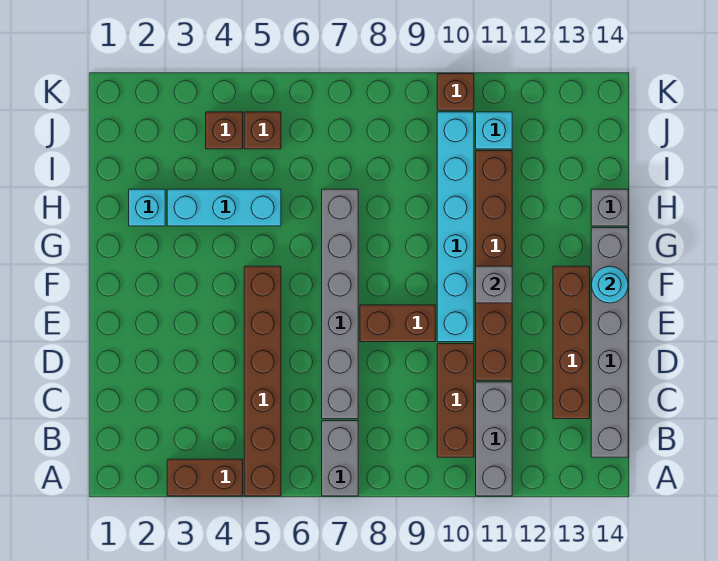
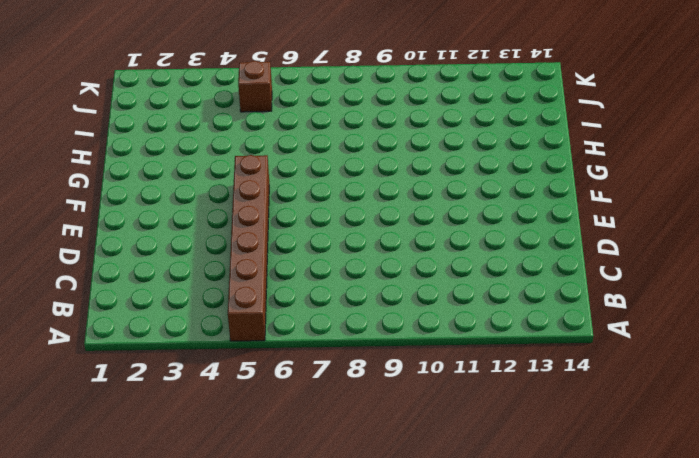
none -> brown brick A3:A4 level 1
none -> grey brick A7:B7 level 1
none -> grey brick A11:C11 level 1

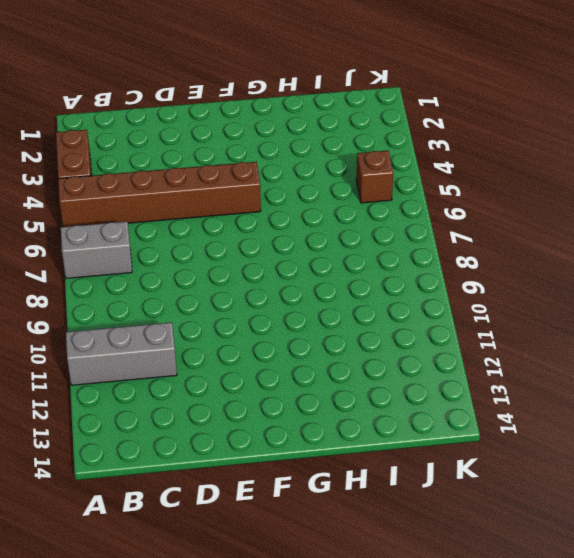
none -> brown brick B10:D10 level 1
none -> grey brick B14:G14 level 1
none -> grey brick C7:H7 level 1

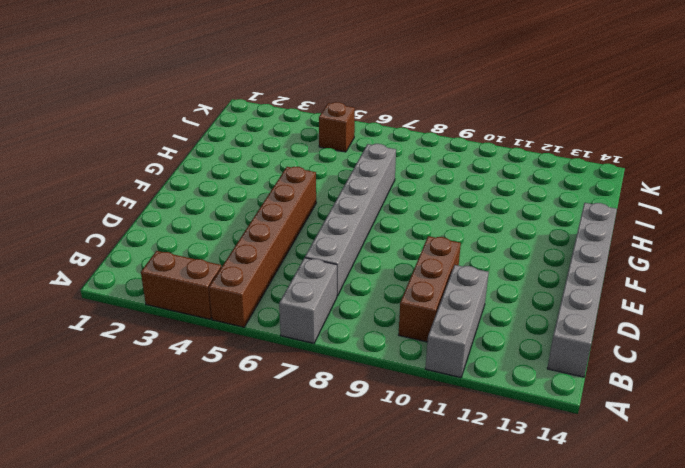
none -> brown brick C13:F13 level 1
none -> brown brick D11:I11 level 1
none -> brown brick E8:E9 level 1

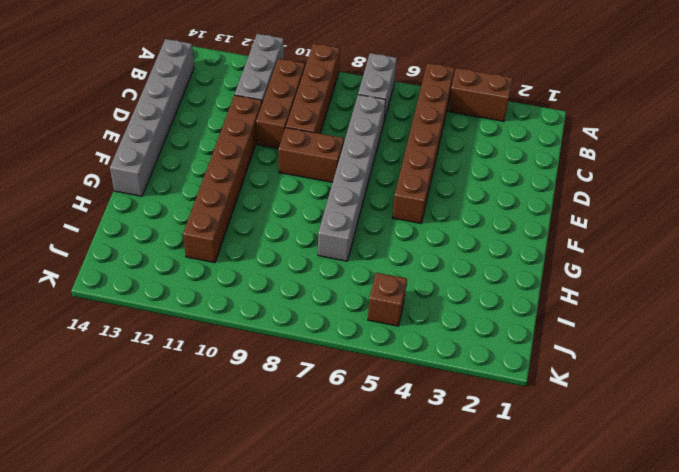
brown brick A9:D9 level 1 -> brown brick C13:F13 level 1
none -> cyan brick E10:J10 level 1
none -> cyan brick H2 level 1
none -> cyan brick H3:H5 level 1

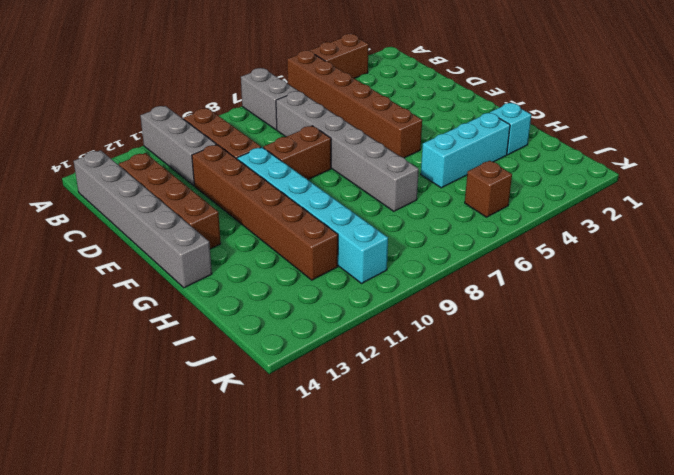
none -> grey brick H14 level 1
none -> brown brick J4 level 1
none -> cyan brick J11 level 1

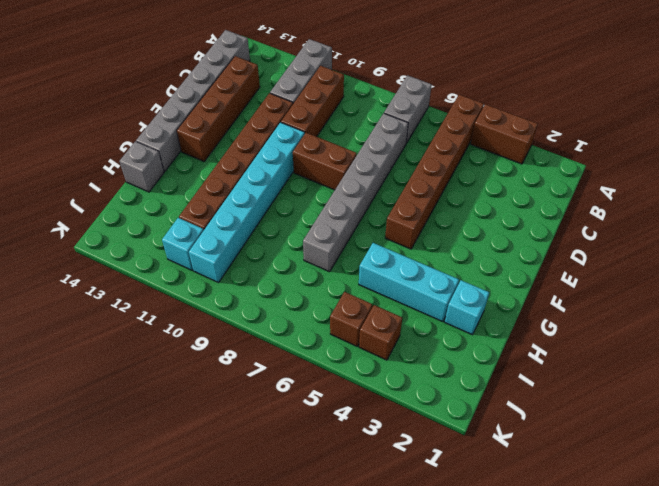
none -> brown brick K10 level 1
none -> grey brick F11 level 2
none -> cyan round brick F14 level 2

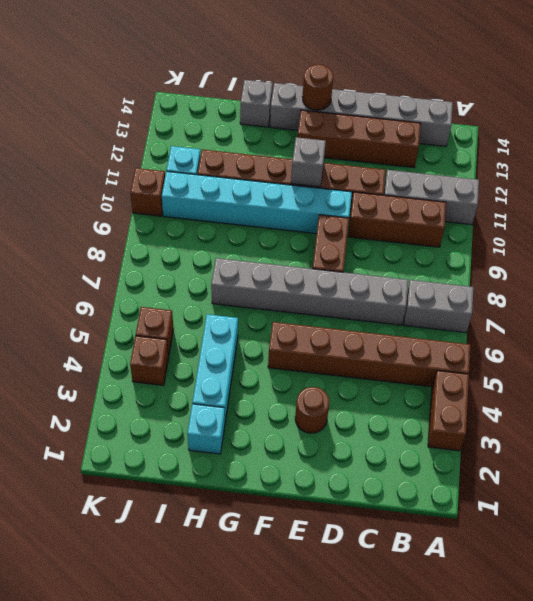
brown round brick E3 level 1 -> none
brown round brick F14 level 2 -> cyan round brick F14 level 2

